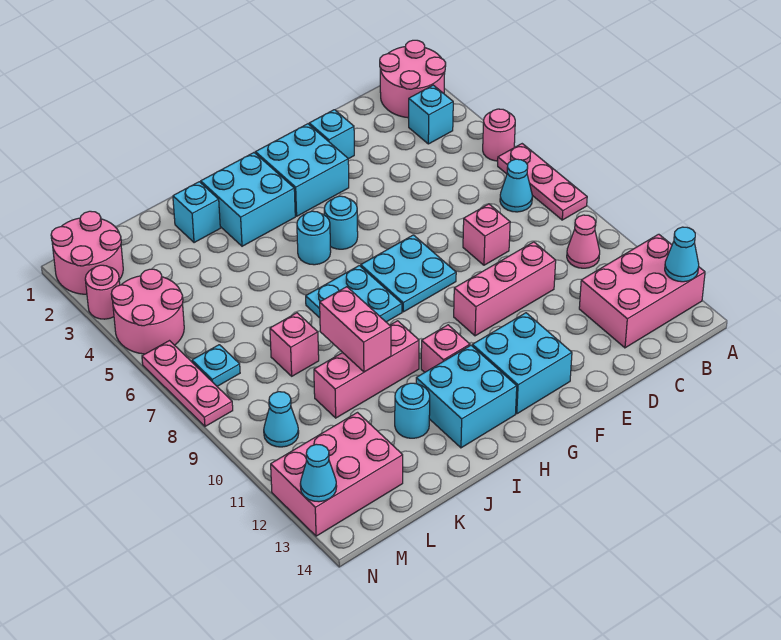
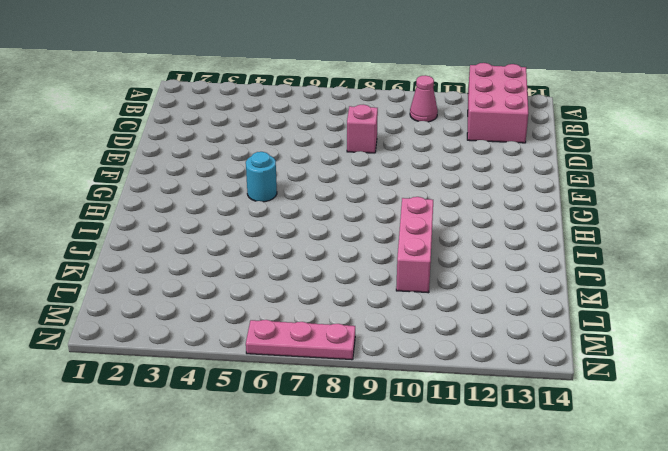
none -> pink round brick A1:B2 level 1
none -> pink round brick A5 level 1
none -> pink plate A6:A8 level 1
none -> cyan brick B3 level 1

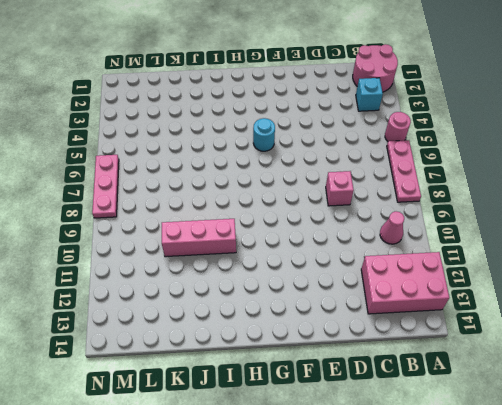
none -> cyan cone B7 level 1
none -> pink brick D10:F10 level 1
none -> cyan brick E2 level 1
none -> cyan brick F2:G3 level 1

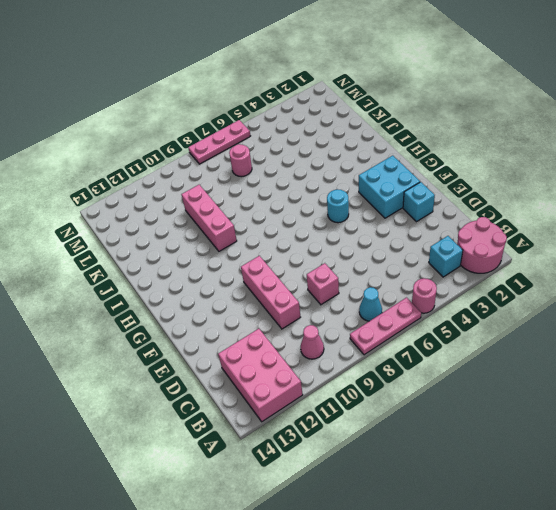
pink round brick L7 level 1 -> pink round brick N3 level 1
none -> cyan plate F7:G8 level 1
none -> cyan brick F12:G13 level 1
none -> cyan brick H2:I3 level 1
none -> cyan round brick H5 level 1

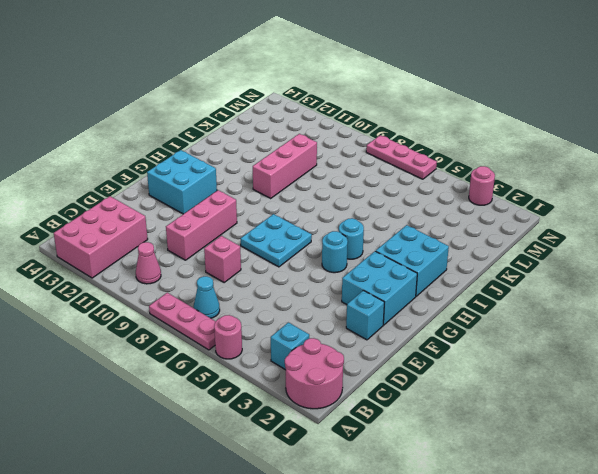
none -> cyan plate H7:I8 level 1
none -> pink brick H11 level 1
none -> cyan brick H12:I13 level 1
none -> cyan brick J2 level 1

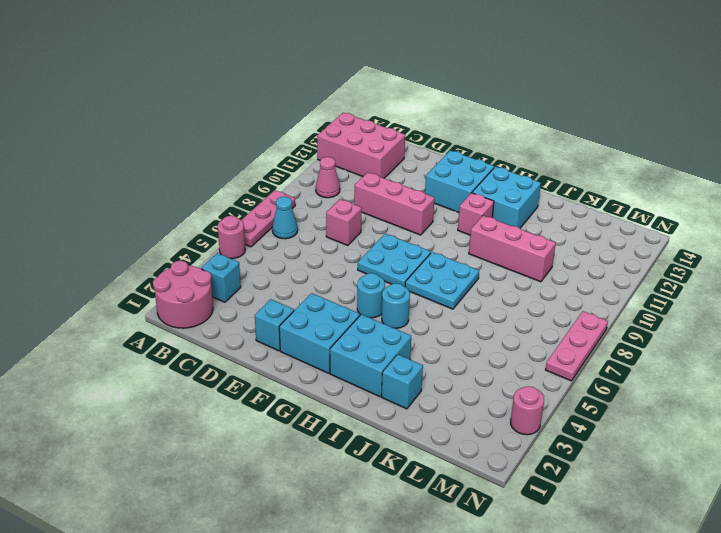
none -> cyan round brick J12 level 1
none -> pink brick K8 level 1
none -> pink brick L12:N13 level 1
none -> pink round brick M1:N2 level 1

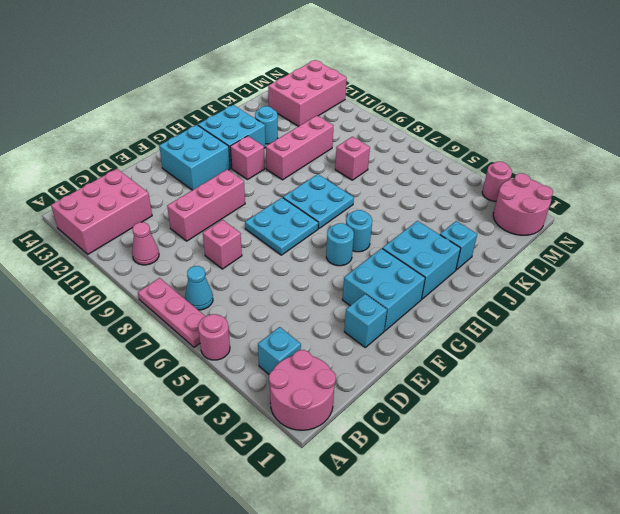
none -> pink round brick M4:N5 level 1
none -> cyan plate M7 level 1
none -> cyan cone M10 level 1
none -> pink plate N6:N8 level 1

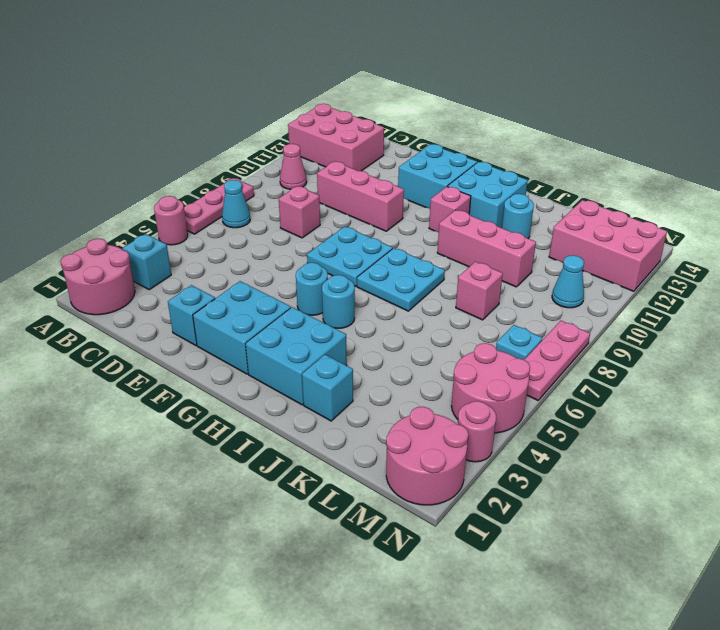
none -> cyan cone A13 level 2
none -> pink brick J9:J10 level 2
none -> cyan cone N13 level 2

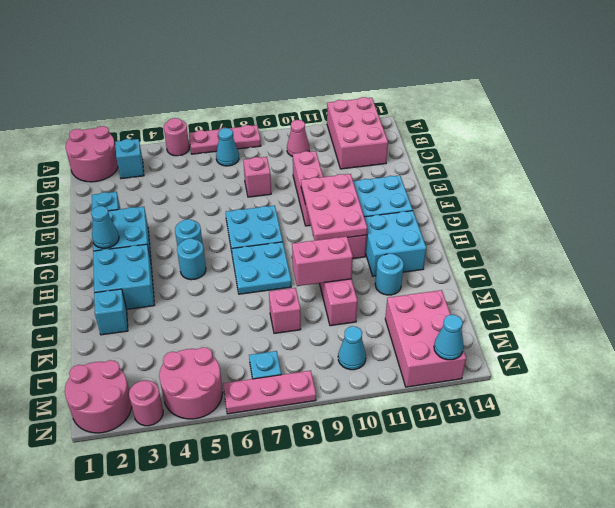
pink plate F10:H11 level 2 -> none
cyan cone G2 level 2 -> cyan cone A13 level 2

